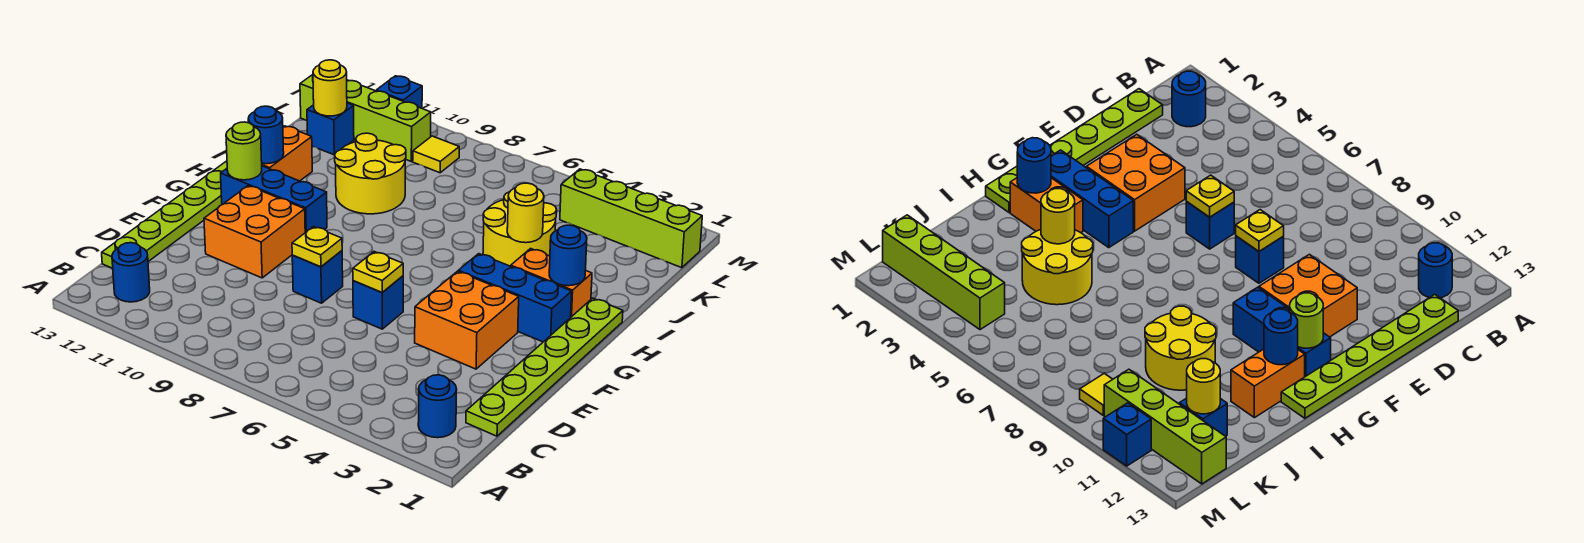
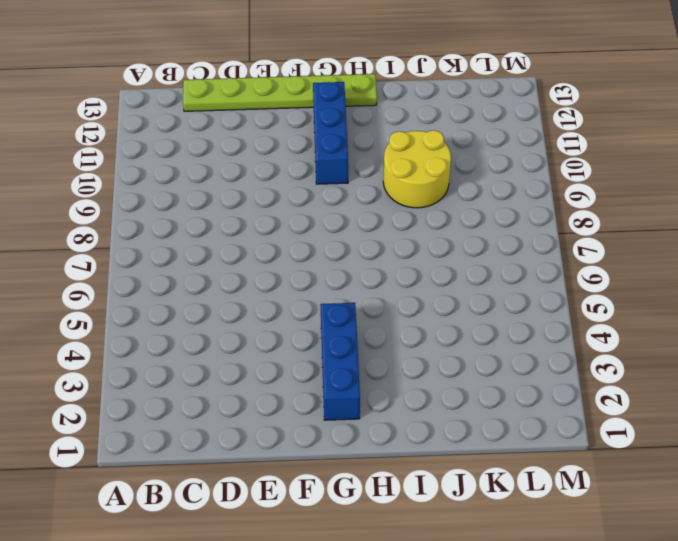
none -> blue round brick B2 level 1
none -> blue round brick B12 level 1
none -> lime plate C1:H1 level 1

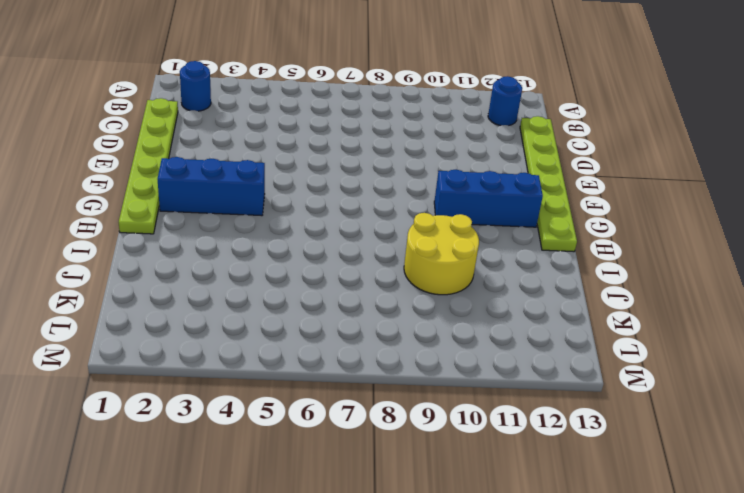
none -> orange brick E3:F4 level 1
none -> blue brick E6 level 1
none -> blue brick E8 level 1

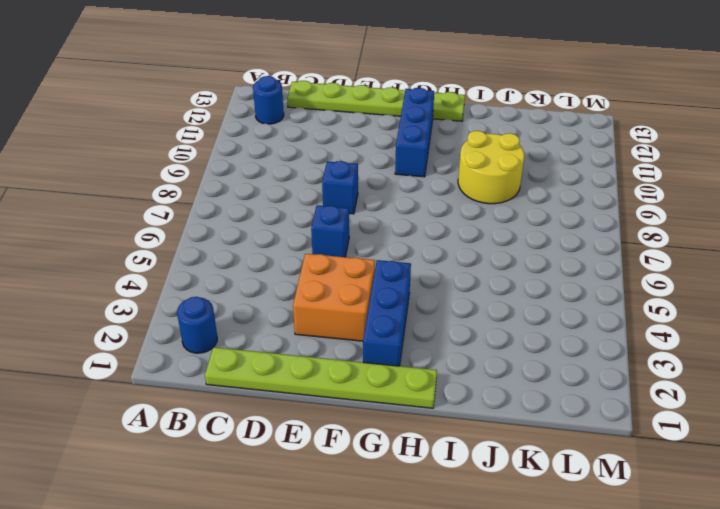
none -> orange brick E10:F11 level 1
none -> orange brick H2:H3 level 1
none -> orange brick H12:I12 level 1

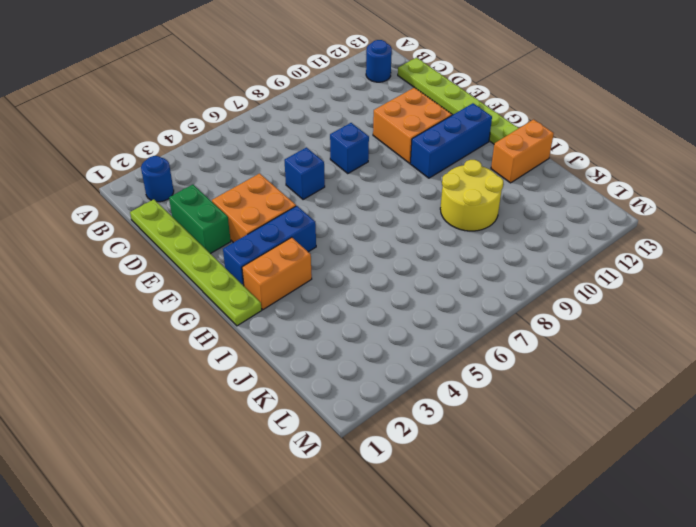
green brick D2:E2 level 1 -> none
orange brick I12:I13 level 1 -> orange brick H12:I12 level 1
none -> yellow round brick I4:J5 level 1
none -> blue brick K12 level 1
none -> lime brick L1:L4 level 1

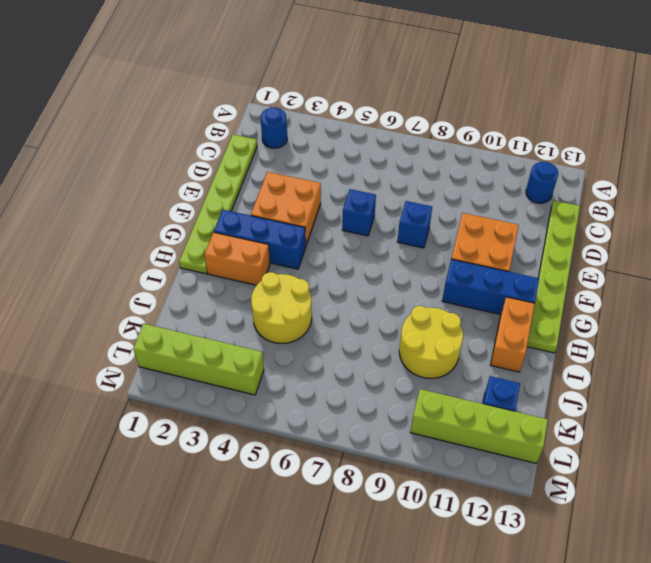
none -> yellow tile L9 level 1
none -> blue brick M11 level 1
none -> yellow plate E6 level 2

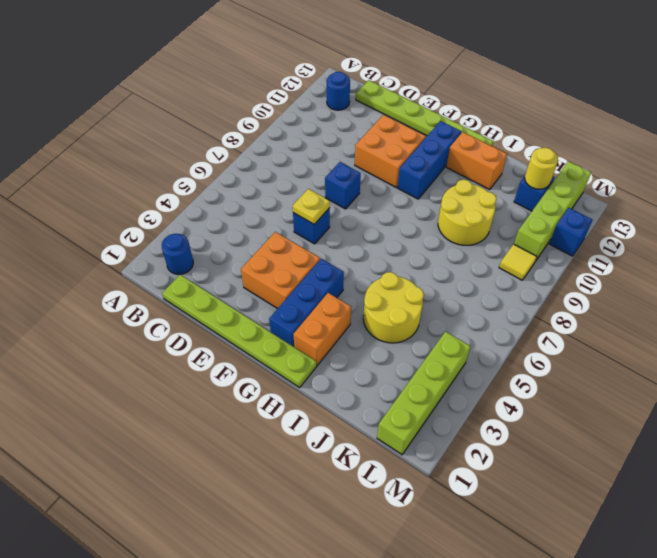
none -> yellow plate E8 level 2
none -> lime round brick G12 level 2
none -> blue round brick H2 level 2

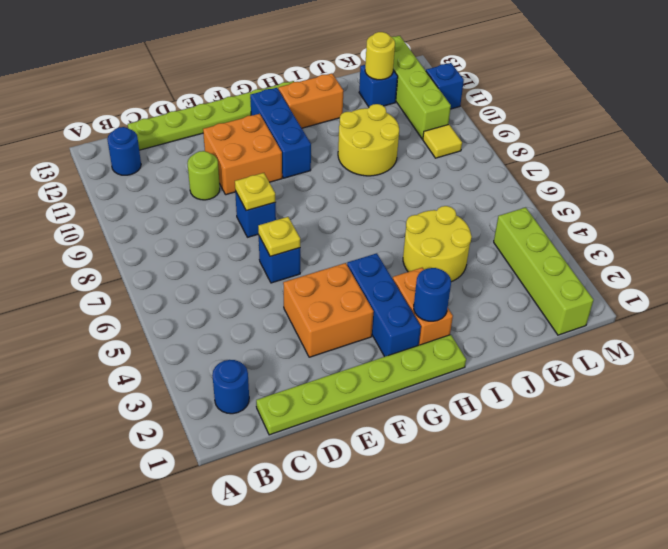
lime round brick D10 level 1 -> lime round brick G12 level 2
none -> blue round brick H12 level 2
none -> yellow round brick I4 level 2

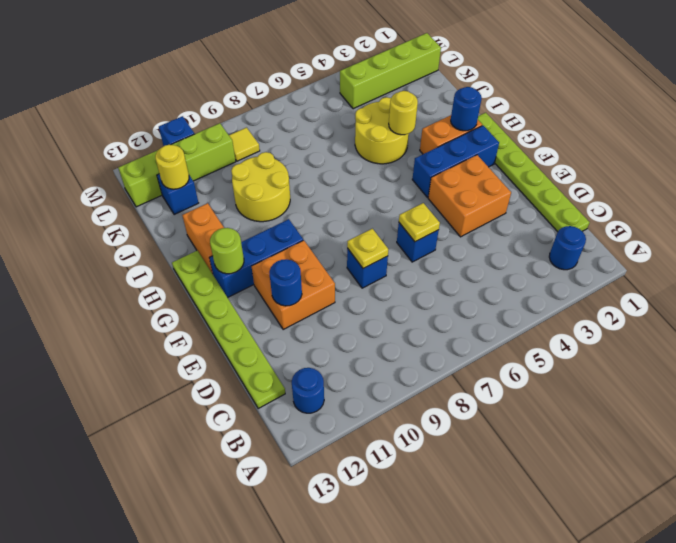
blue round brick E11 level 2 -> blue round brick H12 level 2

